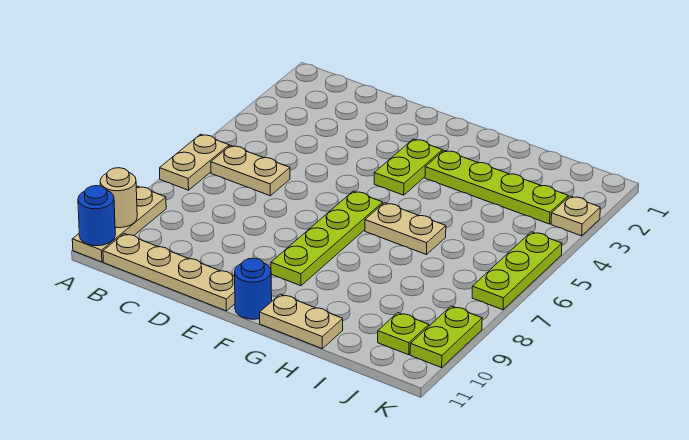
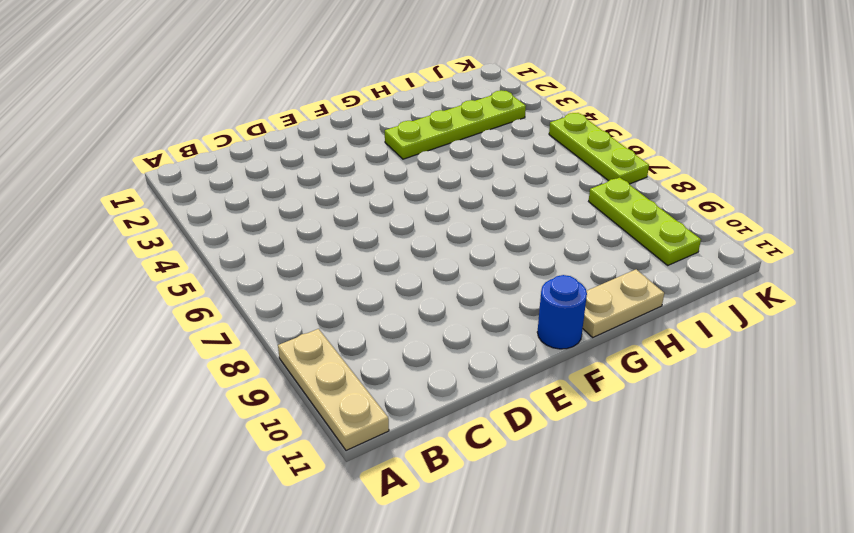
lime plate J8:J10 level 1 -> lime plate J10 level 1
none -> tan plate A6:A7 level 1
none -> tan plate B6:C6 level 1
none -> tan plate B11:E11 level 1

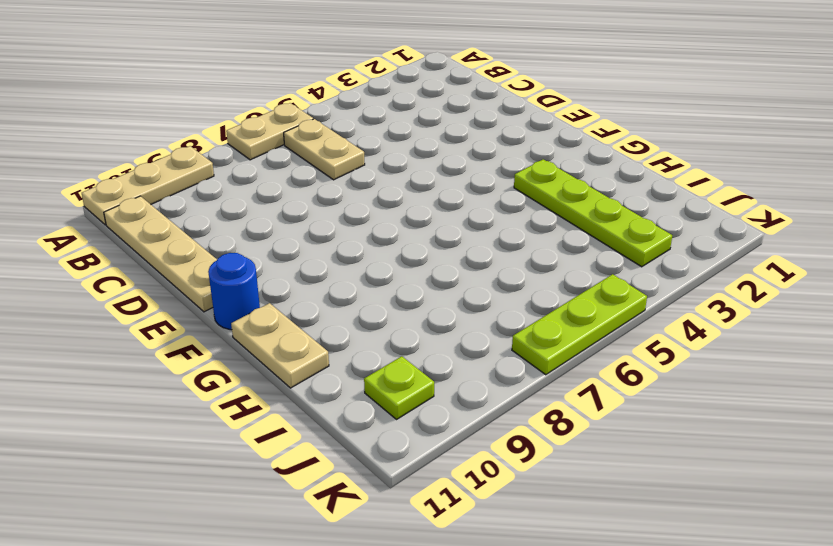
none -> lime plate F3:F4 level 1
none -> lime plate F6:F9 level 1
none -> tan plate G6:H6 level 1

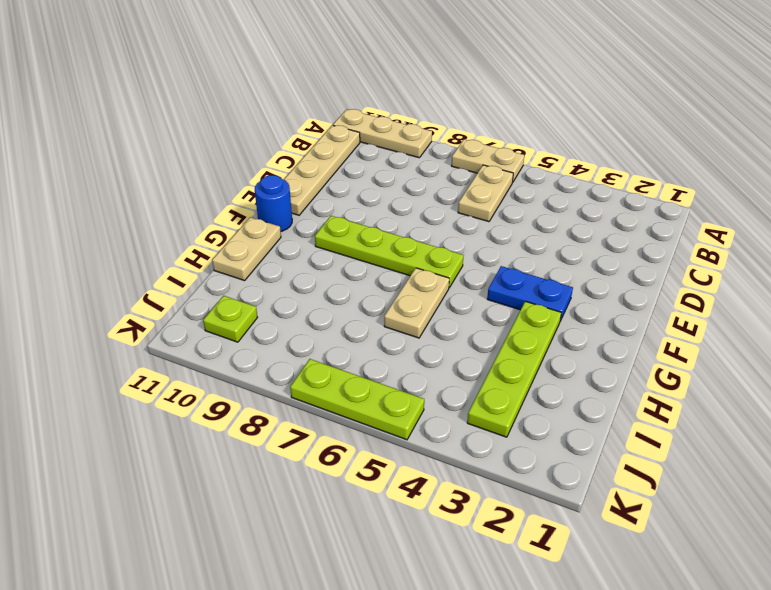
blue plate F3:F4 level 1 -> lime plate F3:F4 level 1
none -> tan plate K3 level 1
none -> lime plate K9:K10 level 1
none -> tan round brick A10 level 2

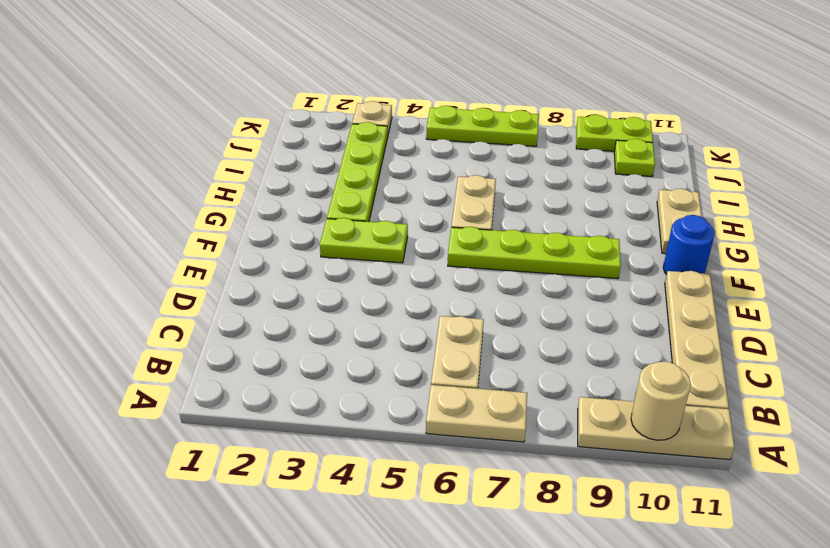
none -> blue round brick A11 level 2

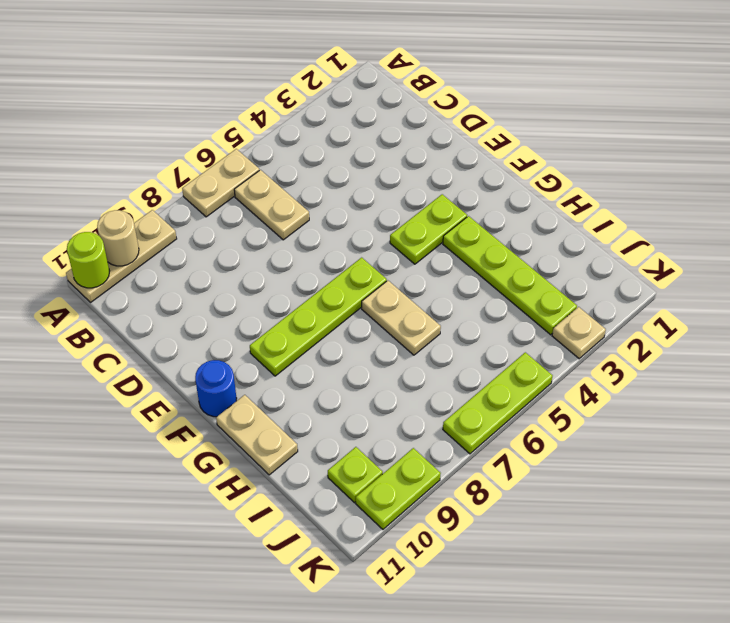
lime round brick A11 level 2 -> blue round brick A11 level 2
none -> tan plate B11:E11 level 1

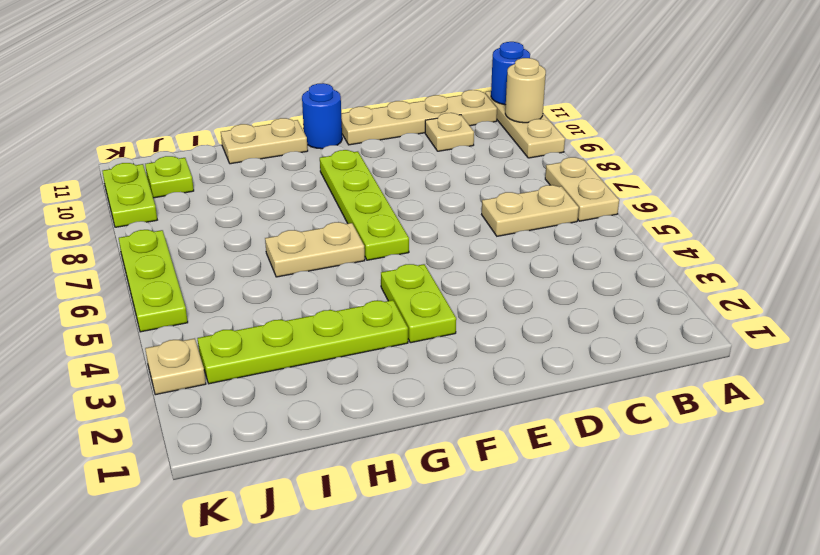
tan plate C10 level 1 -> none

